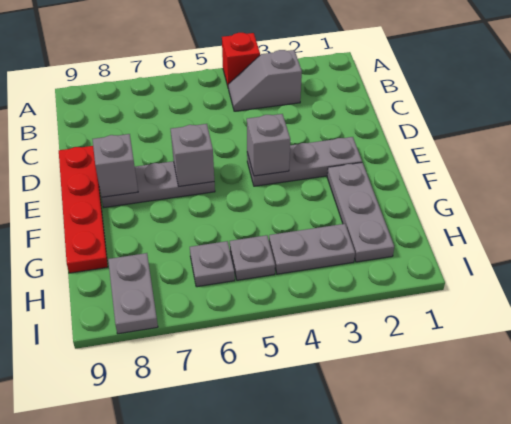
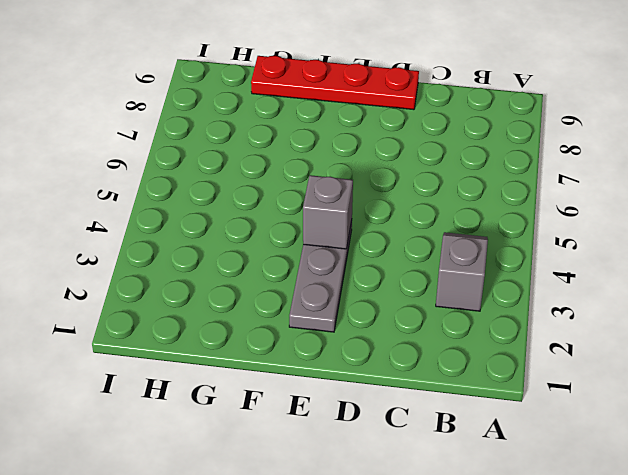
none -> red brick A4 level 1
none -> grey plate E6:E8 level 1
none -> grey plate F2:H2 level 1

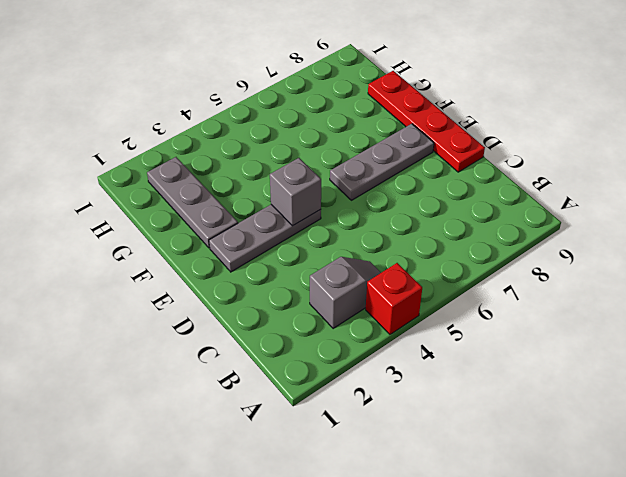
none -> grey plate H3:H4 level 1
none -> grey plate H5 level 1
none -> grey plate H6 level 1

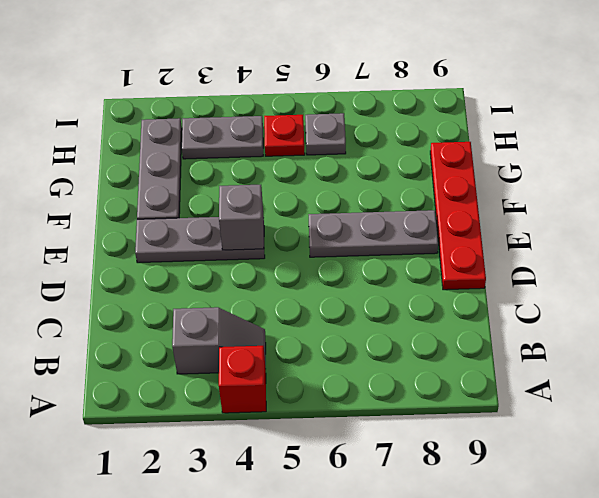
red plate H5 level 1 -> grey plate H5 level 1
none -> grey plate H8:I8 level 1
none -> grey brick E6 level 2
none -> grey brick E8 level 2

